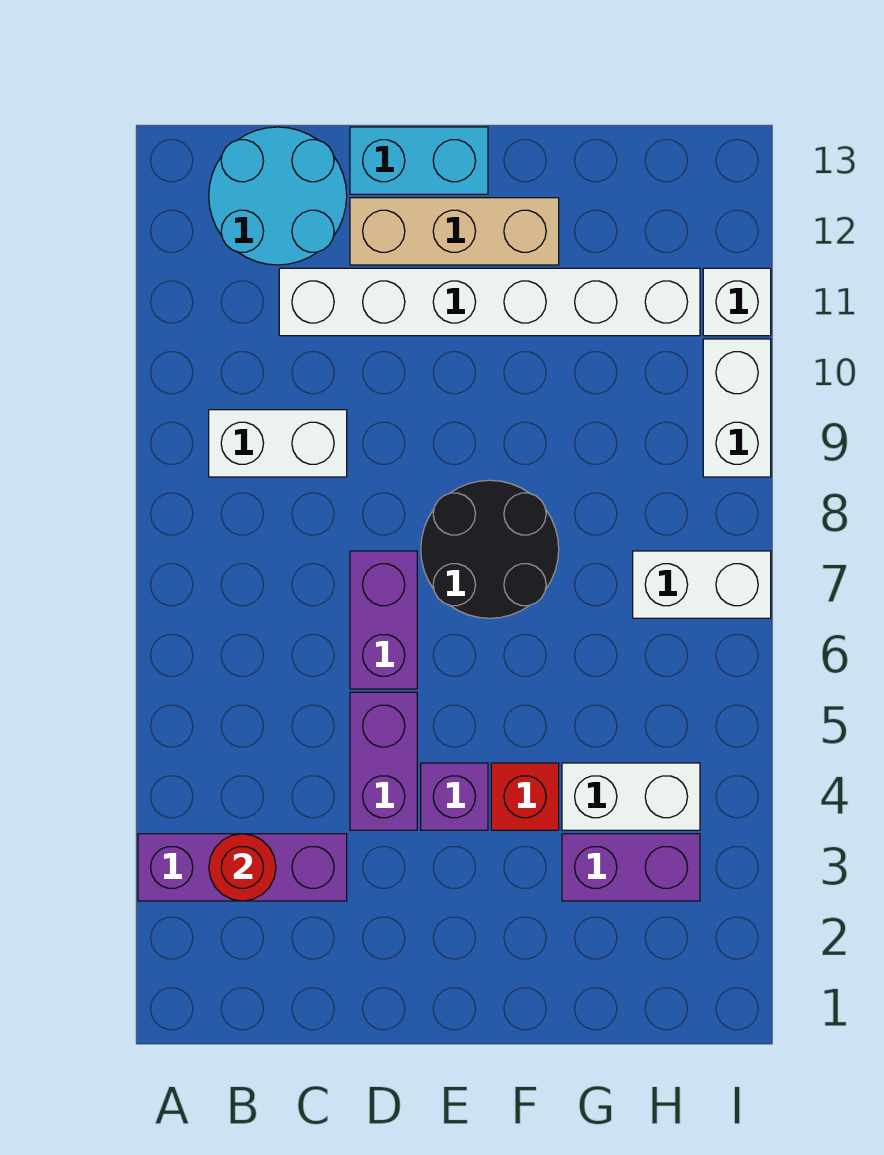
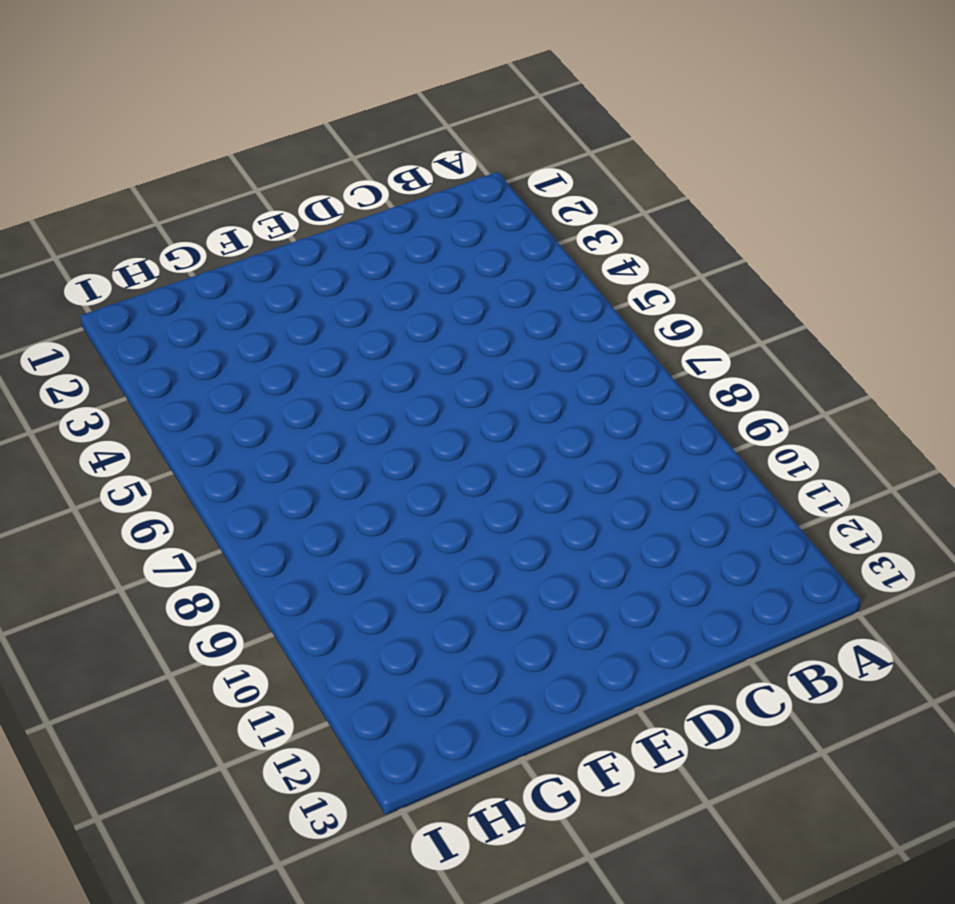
none -> purple brick A3:C3 level 1
none -> white brick B9:C9 level 1
none -> cyan round brick B12:C13 level 1

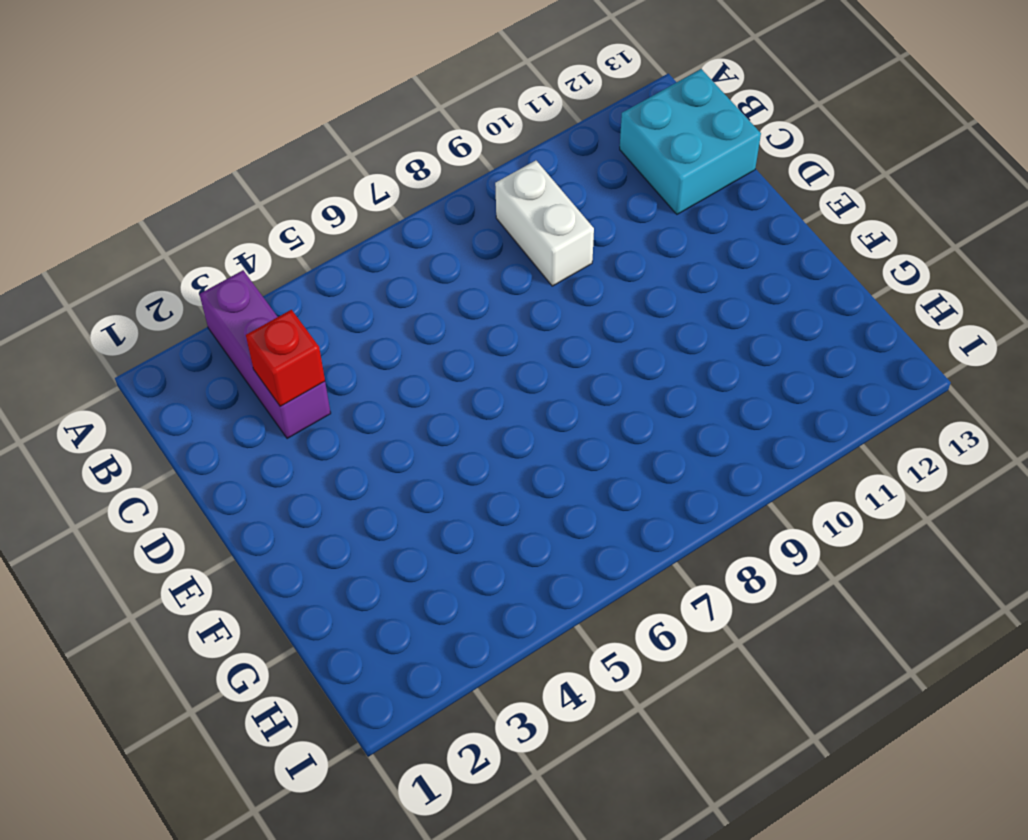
cyan brick B12:C13 level 1 -> cyan round brick B12:C13 level 1
red brick C3 level 2 -> red brick F4 level 1
none -> white brick C11:H11 level 1
none -> purple brick D4:D5 level 1
none -> purple brick D6:D7 level 1

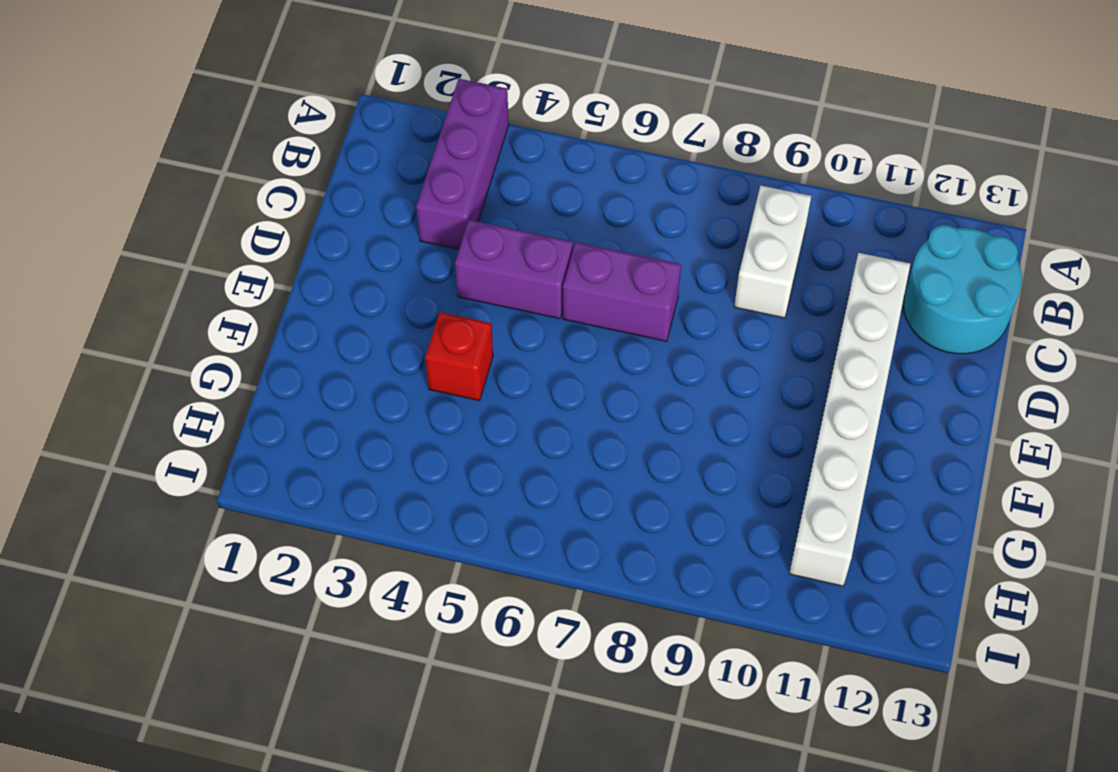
none -> tan brick D12:F12 level 1
none -> cyan brick D13:E13 level 1
none -> purple brick E4 level 1

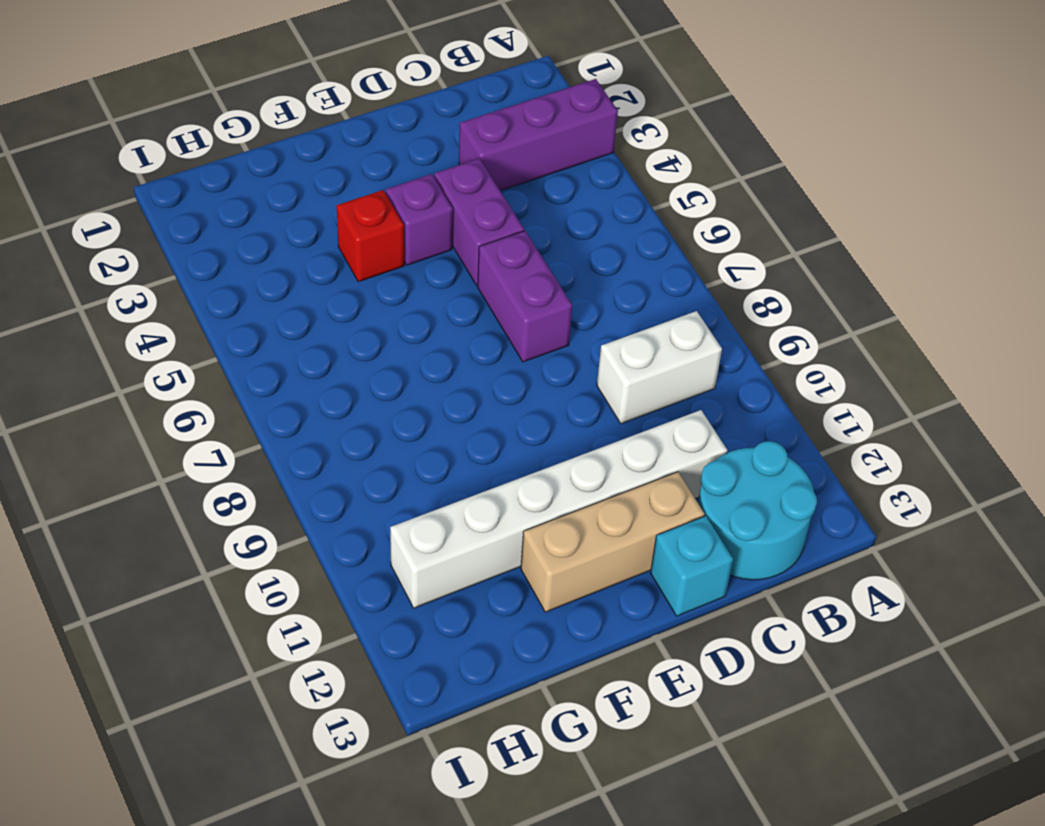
cyan brick D13 level 1 -> cyan brick D13:E13 level 1
none -> black round brick E7:F8 level 1
none -> purple brick G3:H3 level 1
none -> white brick G4:H4 level 1

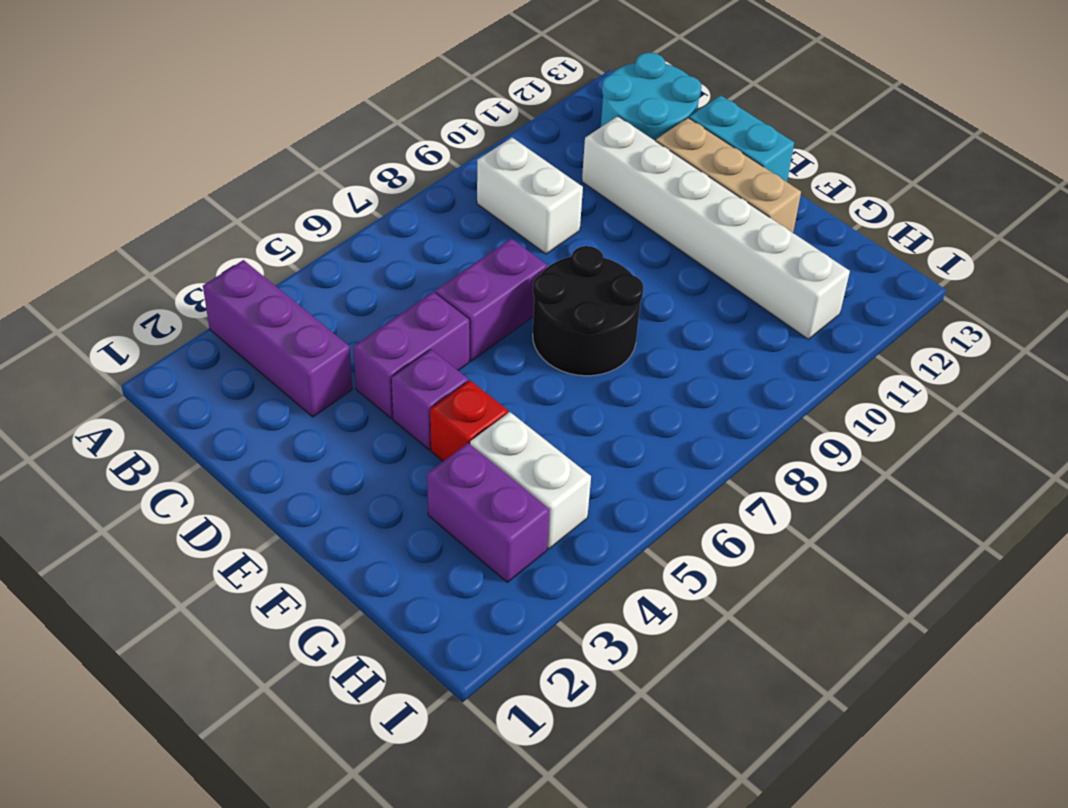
none -> white brick H7:I7 level 1
none -> white brick I9:I10 level 1
none -> white brick I11 level 1

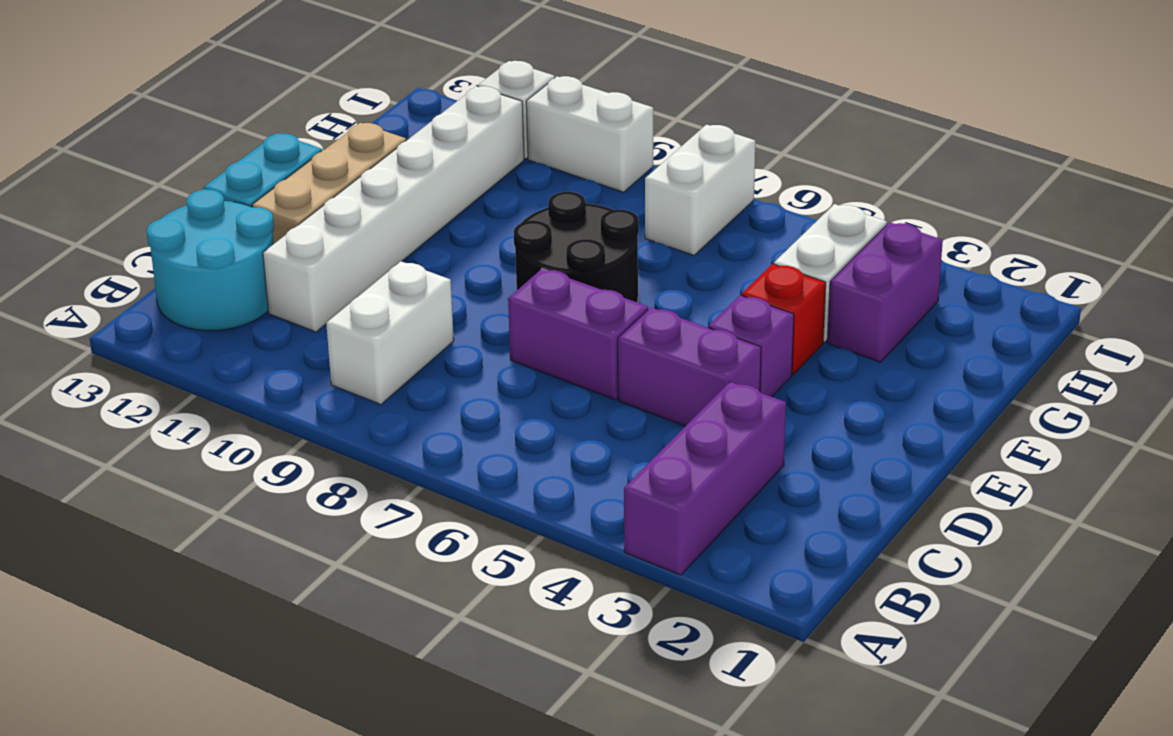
none -> red round brick B3 level 2

